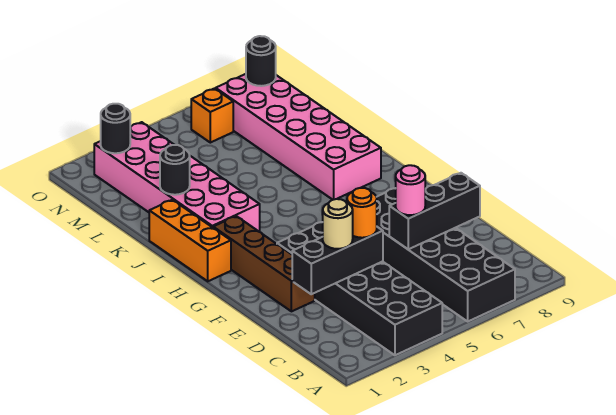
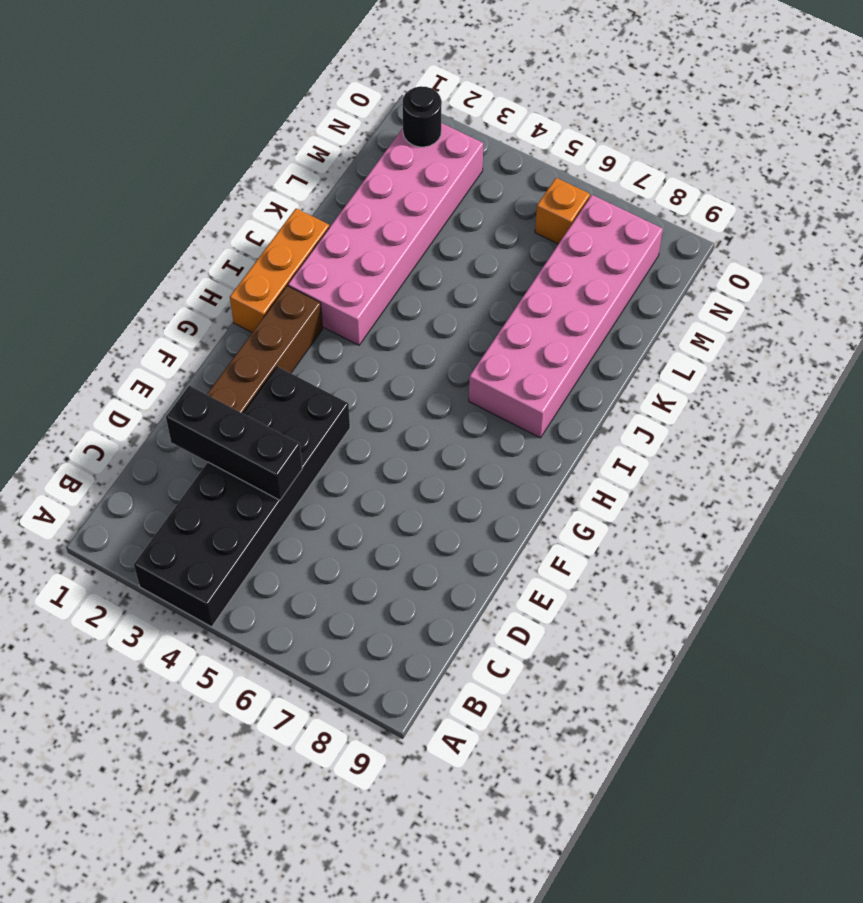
none -> black brick A6:F7 level 1
none -> black brick D6:D8 level 2
none -> black round brick K2 level 2

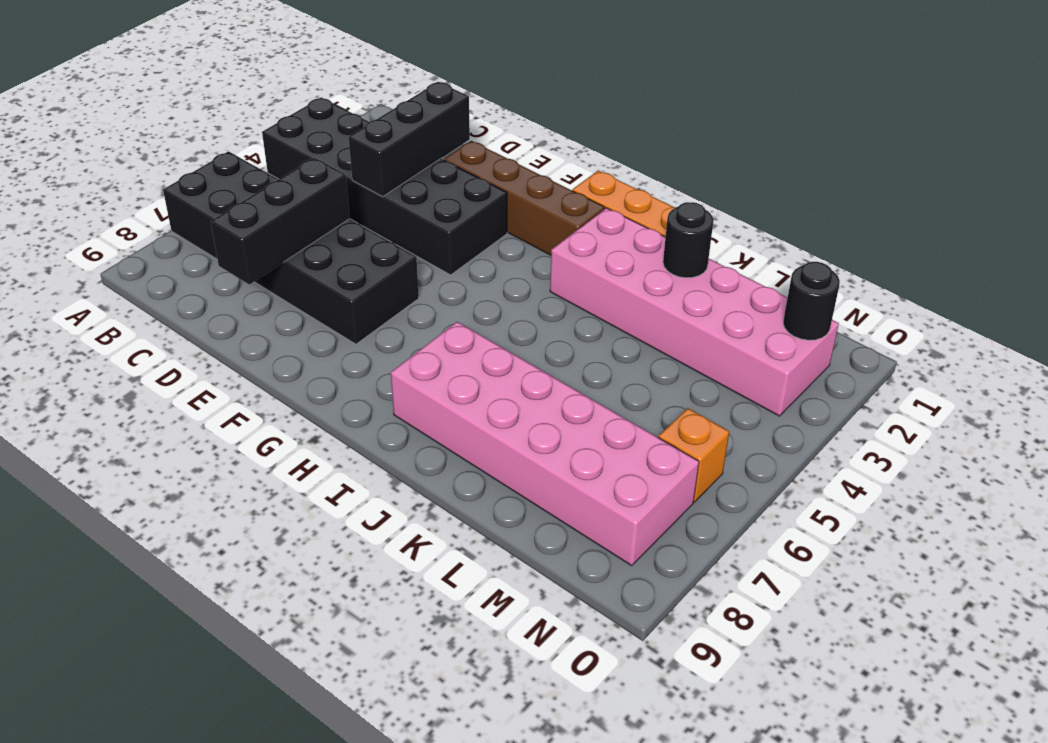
none -> black round brick N8 level 2
none -> tan round brick D3 level 3
none -> orange round brick D4 level 3

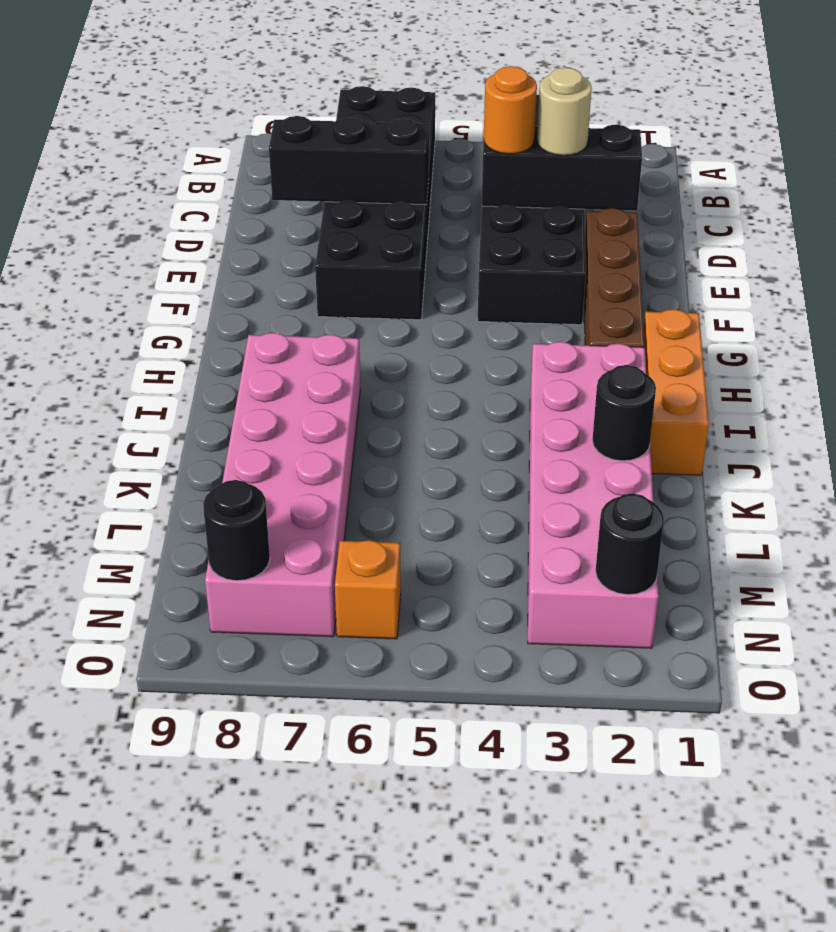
none -> pink round brick D6 level 3

